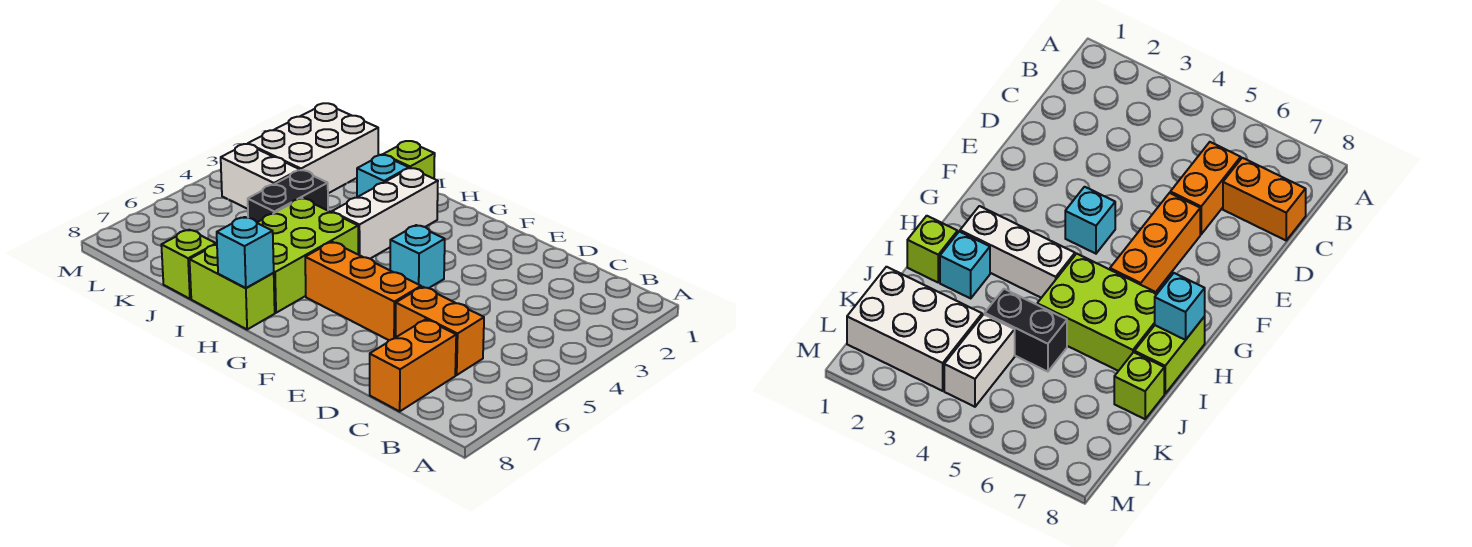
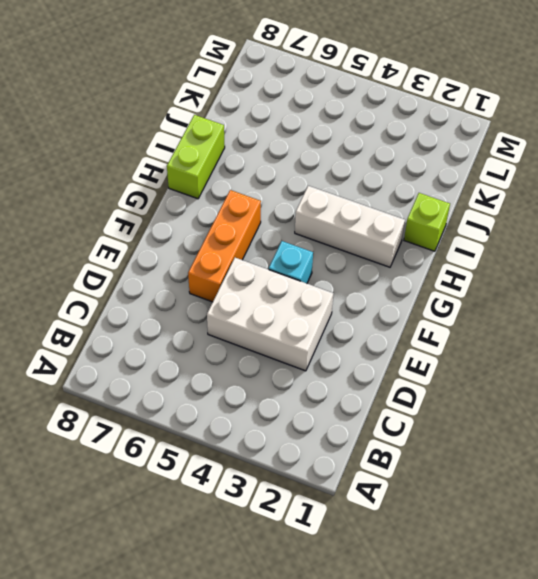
white brick D3:E5 level 1 -> white brick K1:L3 level 1
none -> orange brick C6:D6 level 1
none -> orange brick C7:C8 level 1
none -> lime brick H5:I7 level 1

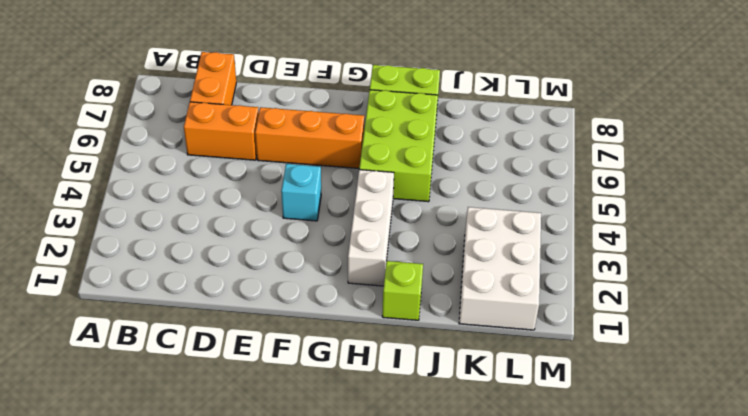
none -> cyan brick I2 level 1
none -> black brick J4:J5 level 1
none -> lime brick J8 level 1

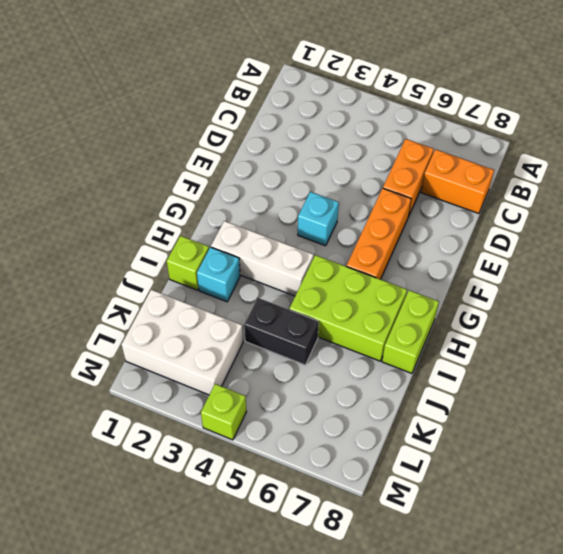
lime brick M4 level 1 -> lime brick J8 level 1
none -> white brick K4:L4 level 1
none -> cyan brick H8 level 2

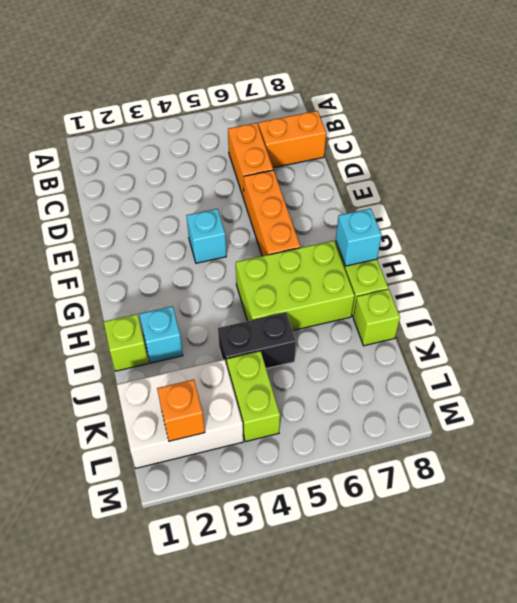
lime brick K4:L4 level 1 -> white brick K4:L4 level 1
orange brick L2 level 2 -> none
none -> white brick H2:H4 level 1

